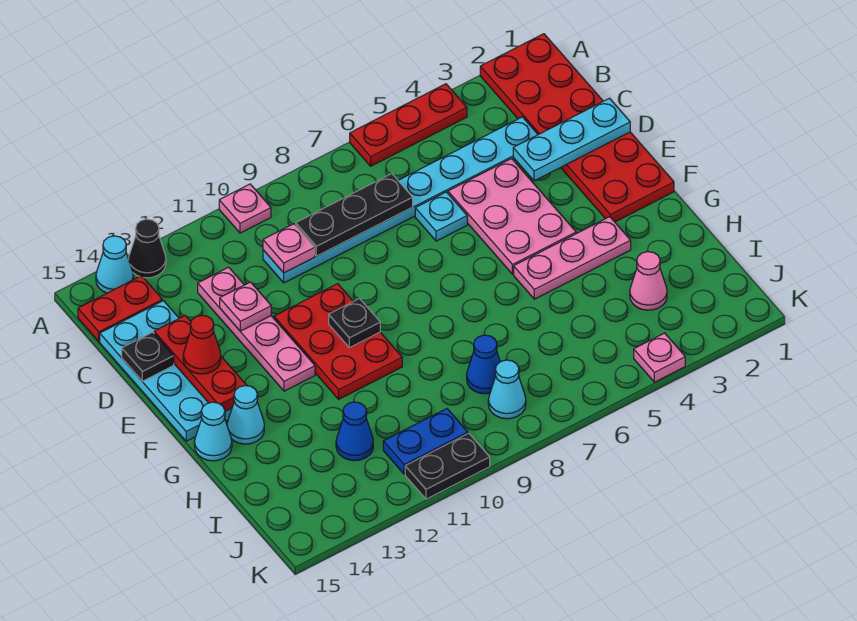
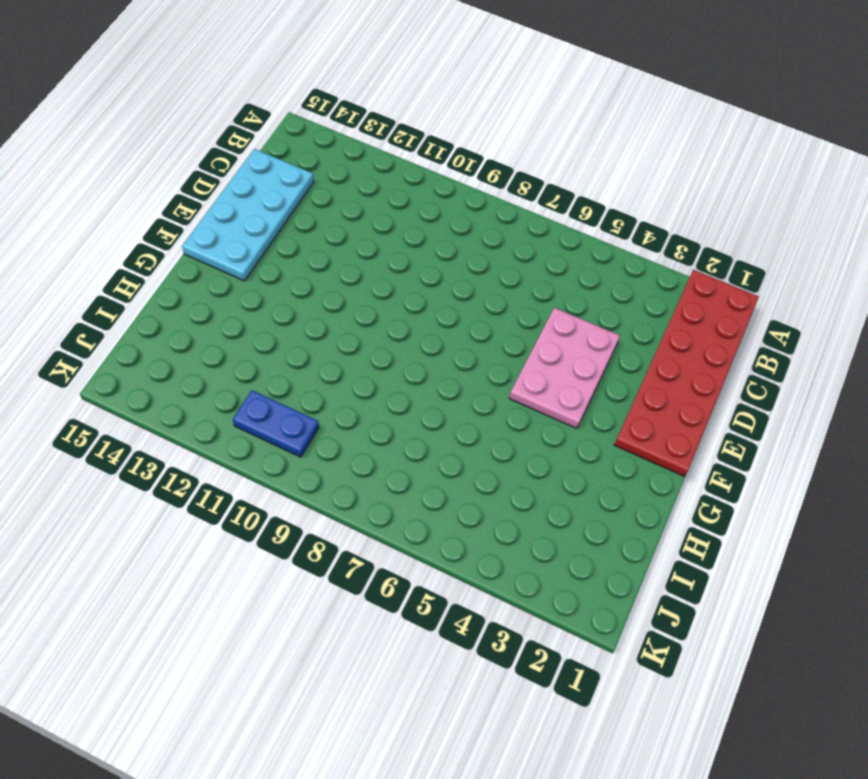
none -> red plate A4:A6 level 1
none -> pink plate A10 level 1
none -> black cone A13 level 1
none -> cyan cone A14 level 1

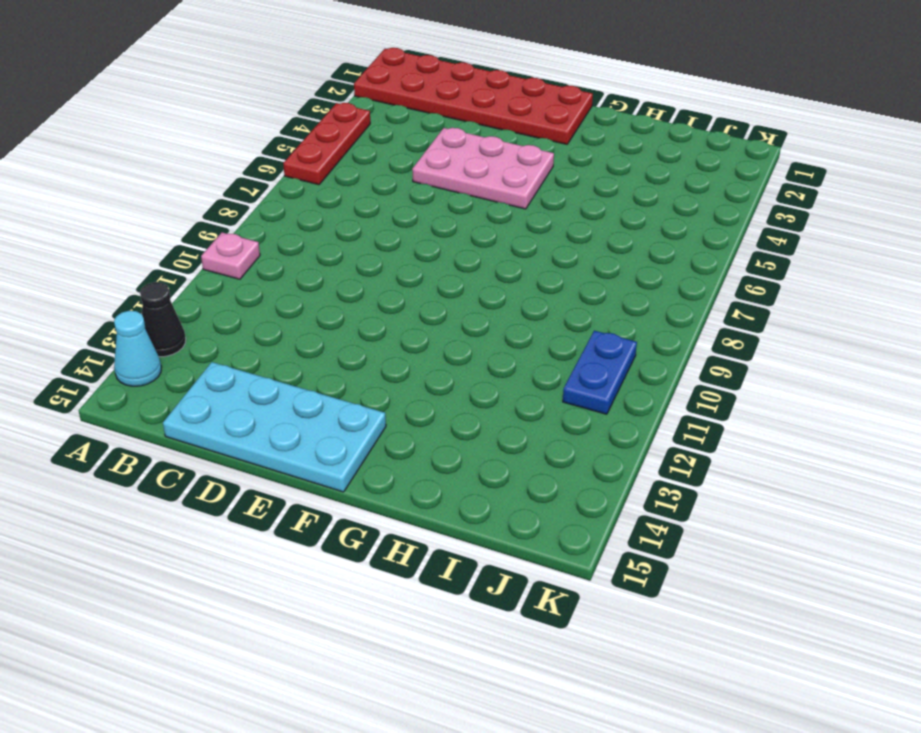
none -> red plate B14:B15 level 1
none -> cyan plate C3:C10 level 1
none -> pink plate C12:F12 level 1
none -> cyan plate D6 level 1

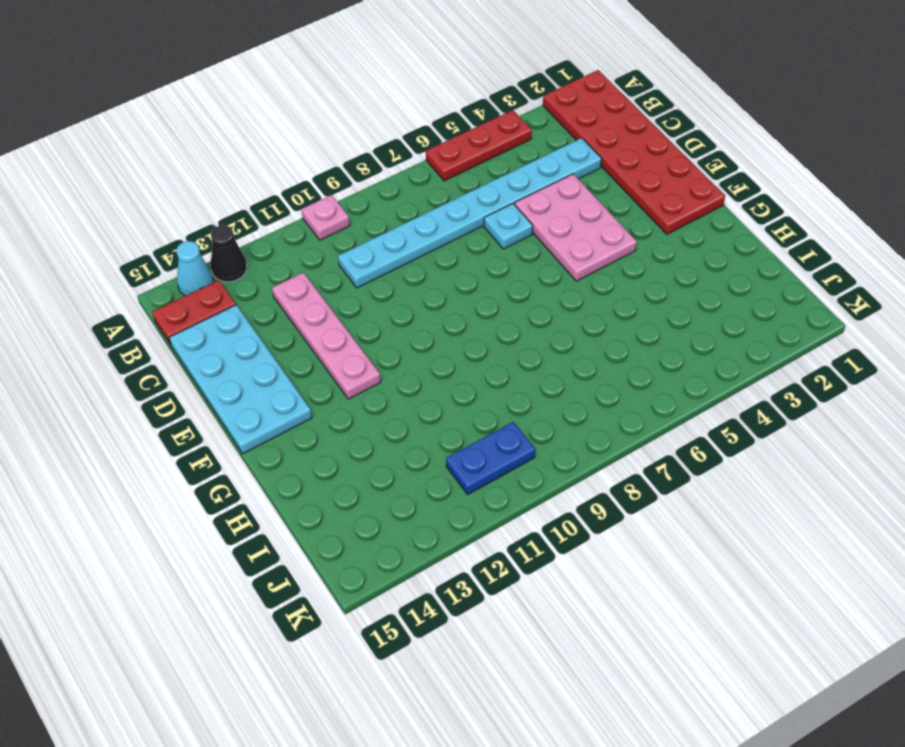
none -> red plate E10:G11 level 1
none -> pink plate G3:G5 level 1
none -> cyan cone G14 level 1
none -> cyan cone G15 level 1

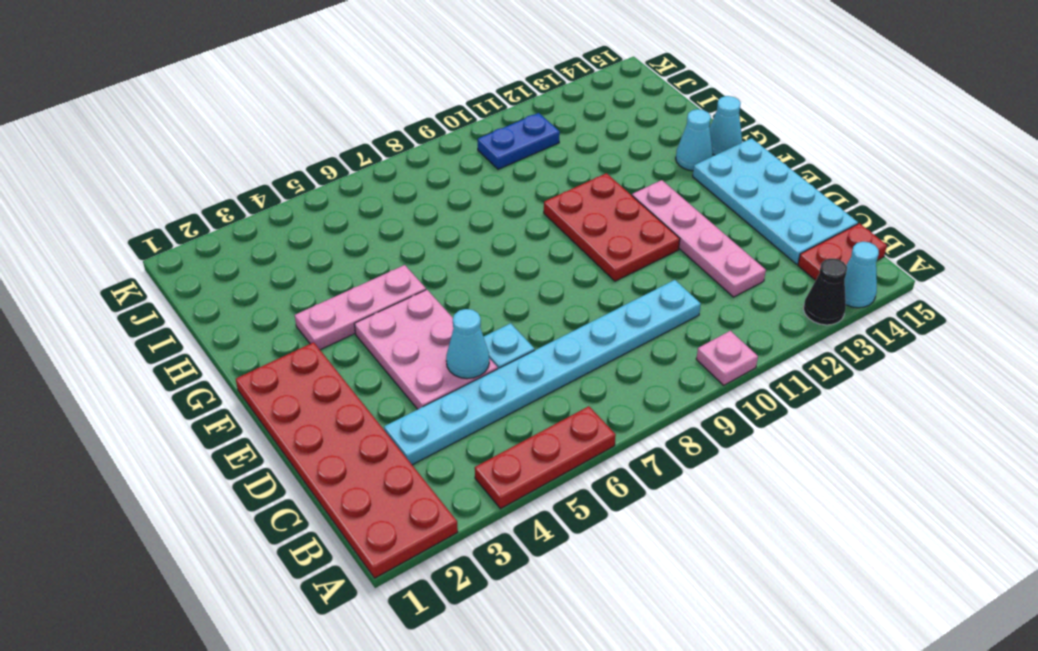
cyan cone D5 level 2 -> cyan cone J8 level 1
none -> pink cone I3 level 1
none -> blue cone I8 level 1
none -> blue cone I12 level 1
none -> pink plate K4 level 1

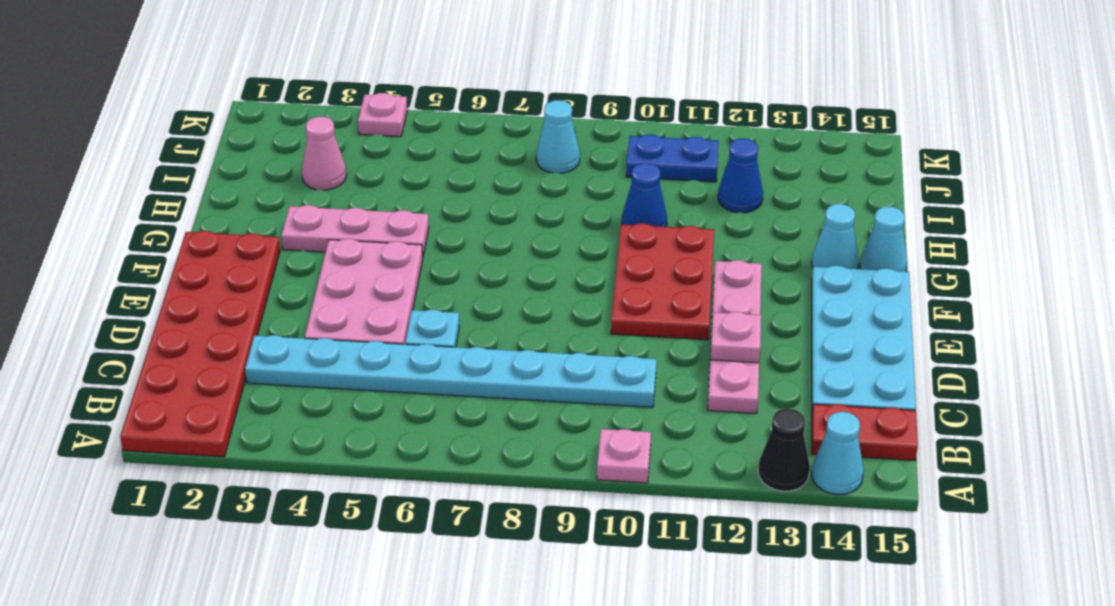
blue cone H10 level 1 -> blue cone I8 level 1
none -> red plate A4:A6 level 1
none -> black plate K10:K11 level 1
none -> black plate C7:C9 level 2
none -> pink plate C10 level 2

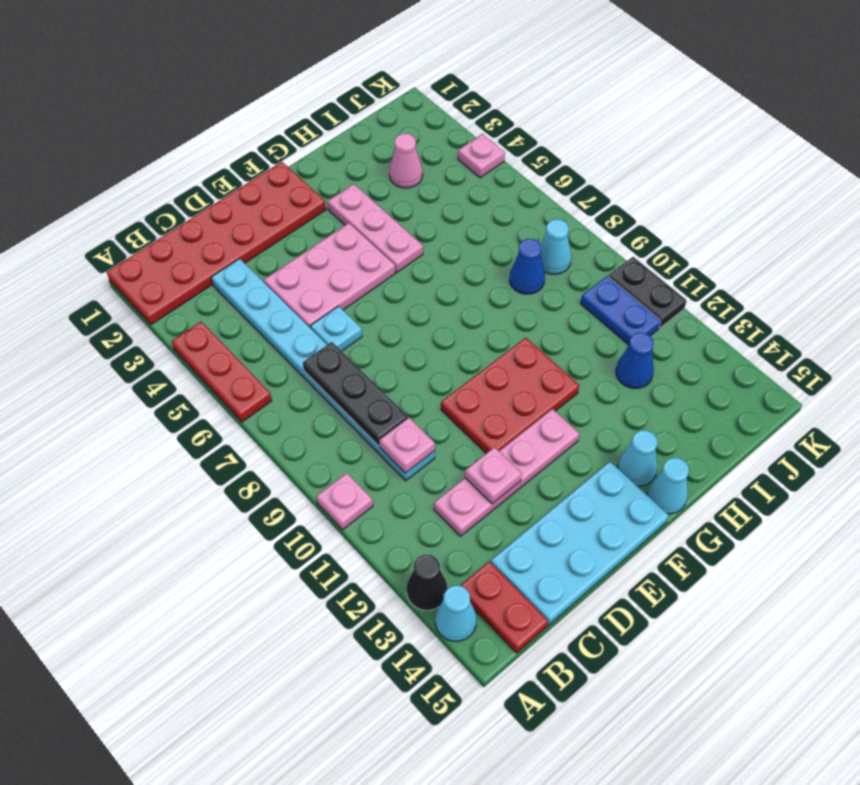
none -> cyan plate D1:D3 level 2
none -> red plate D14:F14 level 2
none -> black plate D15 level 2
none -> black plate F10 level 2

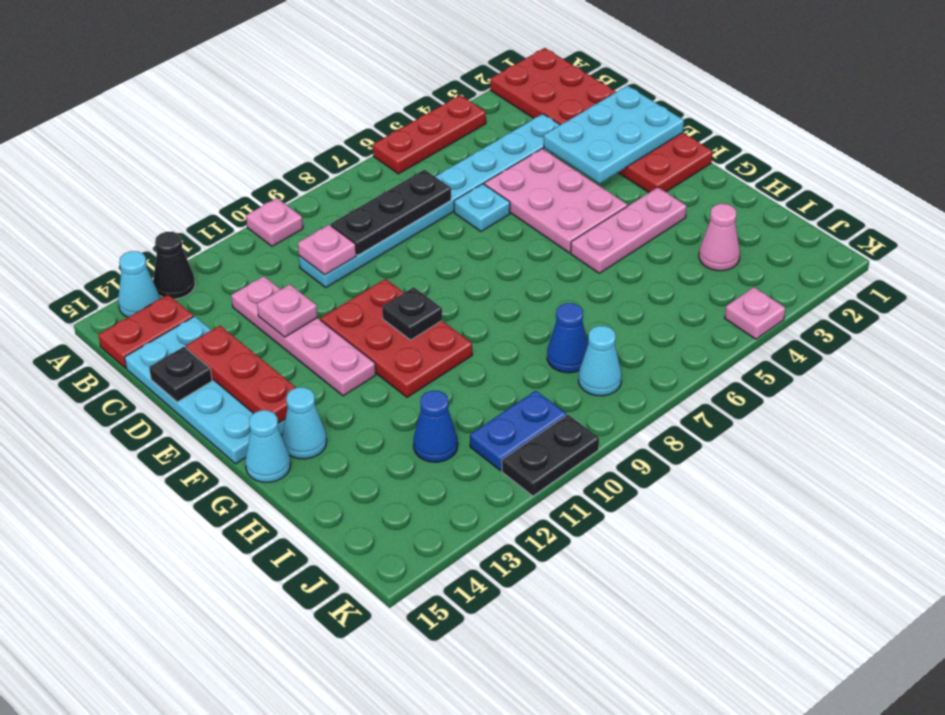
cyan plate D1:E3 level 2 -> cyan plate D1:D3 level 2
none -> red cone E14 level 3

